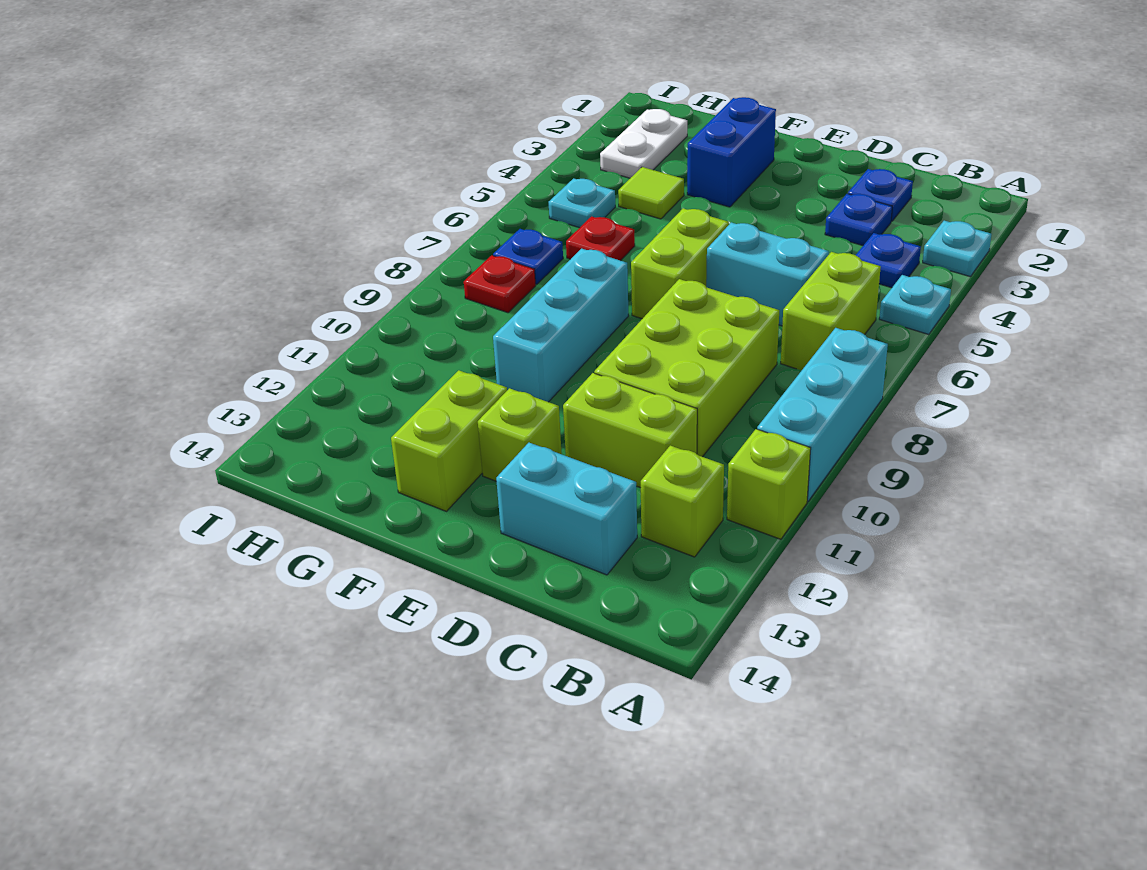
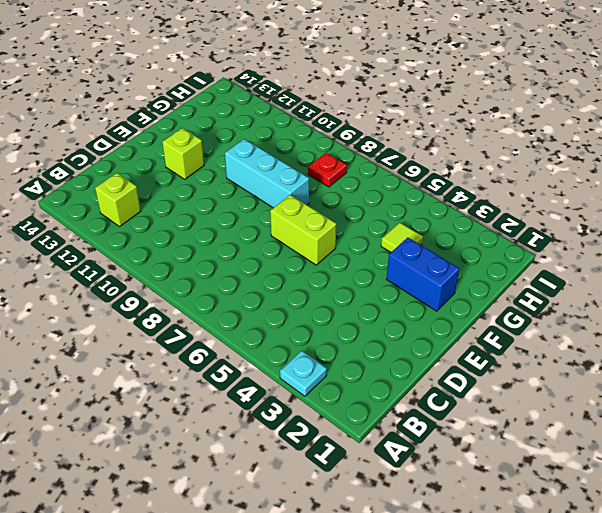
none -> cyan plate A5 level 1
none -> cyan brick A8:A10 level 1
none -> lime brick A11 level 1

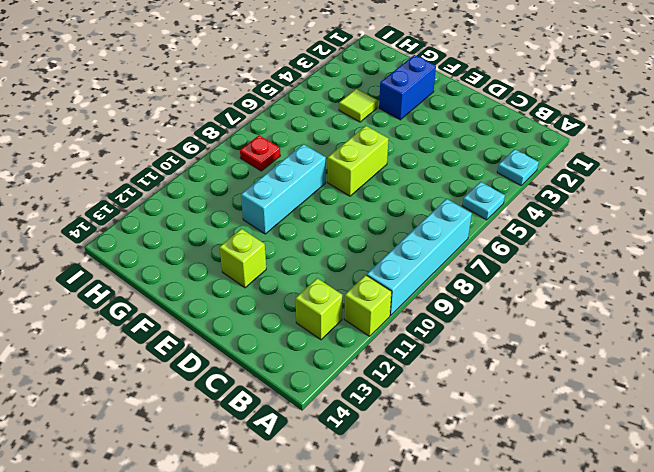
cyan brick A7:A10 level 1 -> cyan brick A8:A10 level 1
none -> blue plate B4 level 1
none -> lime brick B6:B7 level 1
none -> blue plate C2 level 1

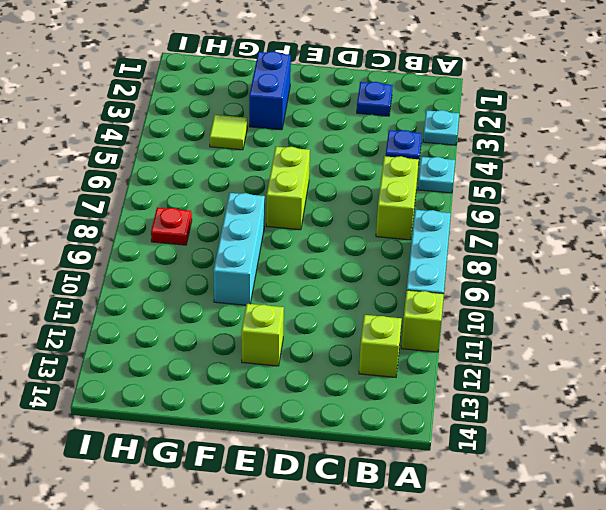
none -> blue plate C3 level 1
none -> cyan brick C6:D6 level 1
none -> lime brick C8:D10 level 1

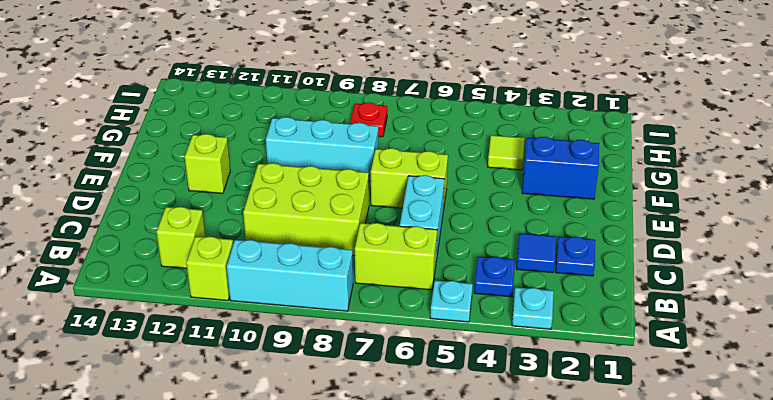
blue tile C3 level 1 -> blue plate C3 level 1
none -> lime brick C11:D11 level 1
none -> cyan brick C13:D13 level 1
none -> lime brick F12:F13 level 1

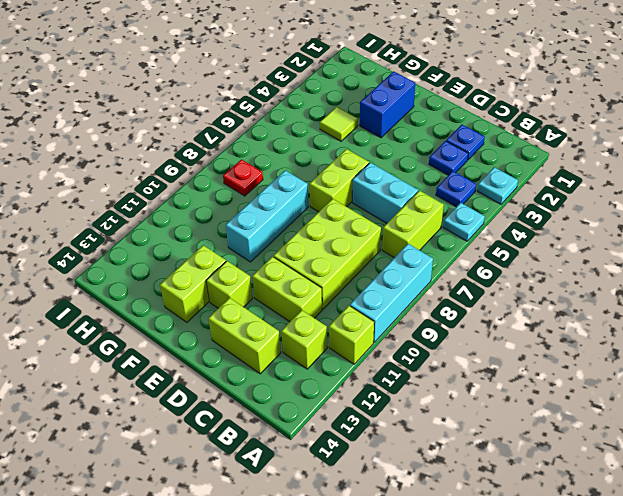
lime brick C13:D13 level 1 -> cyan brick C13:D13 level 1
none -> red plate G6 level 1
none -> white plate H2:H3 level 1
none -> cyan plate H5 level 1

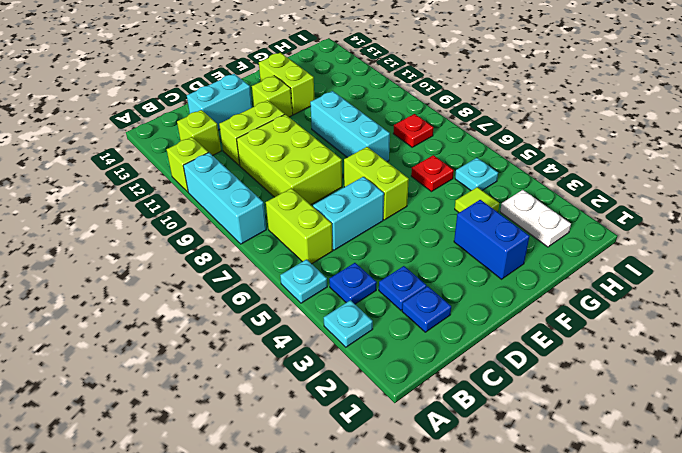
none -> blue plate H7 level 1

